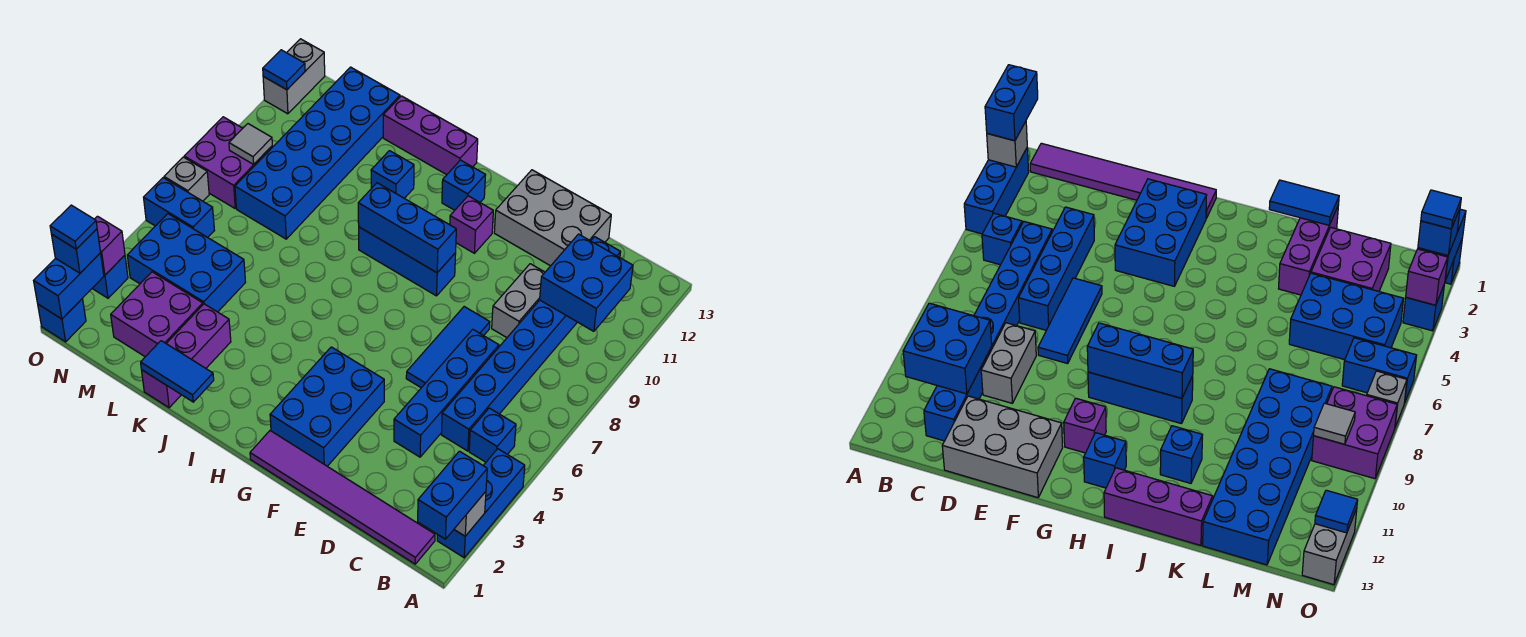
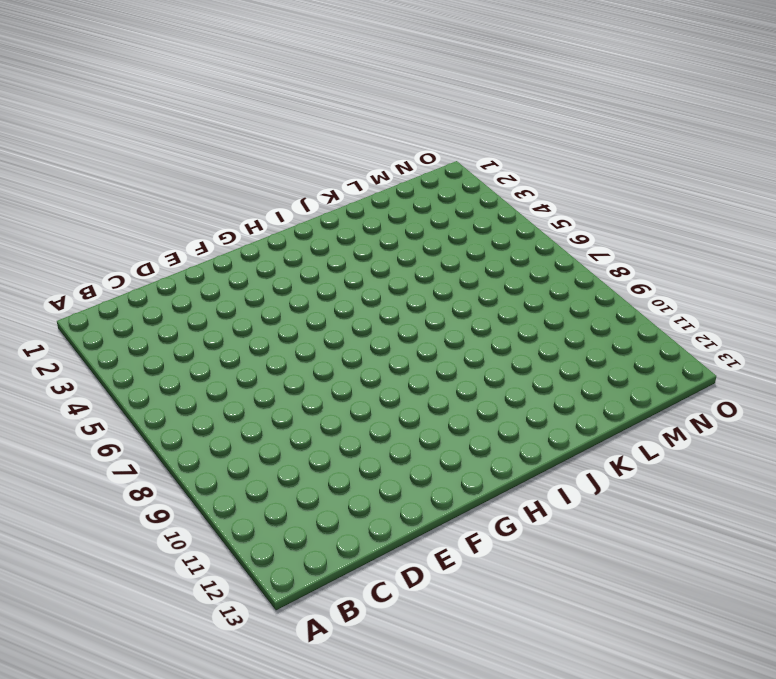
none -> blue brick A2:A4 level 1
none -> purple tile B1:G1 level 1
none -> blue brick B5 level 1
none -> blue brick C5:C12 level 1

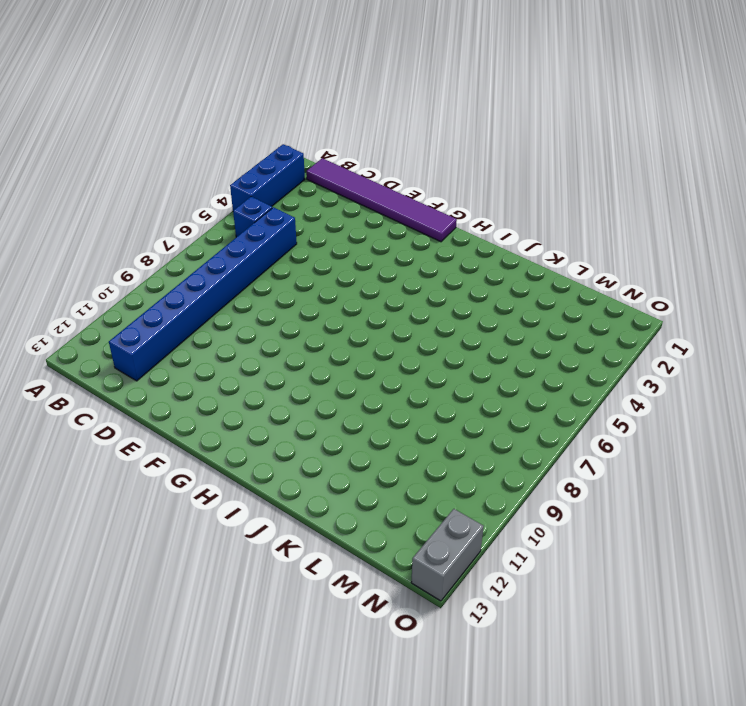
none -> blue brick D4:D7 level 1
none -> grey brick D9:D10 level 1
none -> grey brick D12:F13 level 1
none -> blue tile E6:E8 level 1

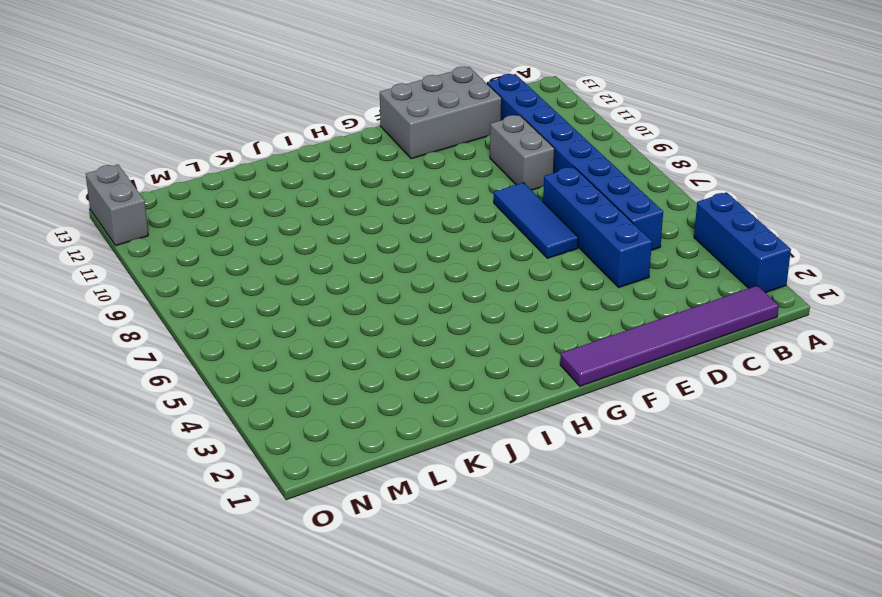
none -> blue brick B5 level 1
none -> blue brick F2:G4 level 1
none -> blue brick G9:I9 level 1
none -> purple brick G11 level 1

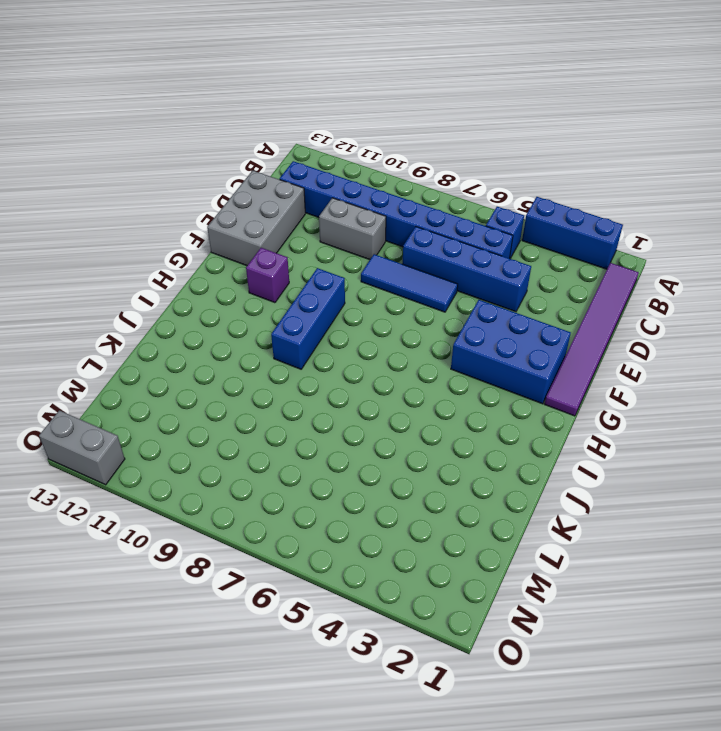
none -> blue brick H12 level 1
none -> purple brick I13:K13 level 1
none -> blue brick J11 level 1
none -> purple brick K1:K3 level 1

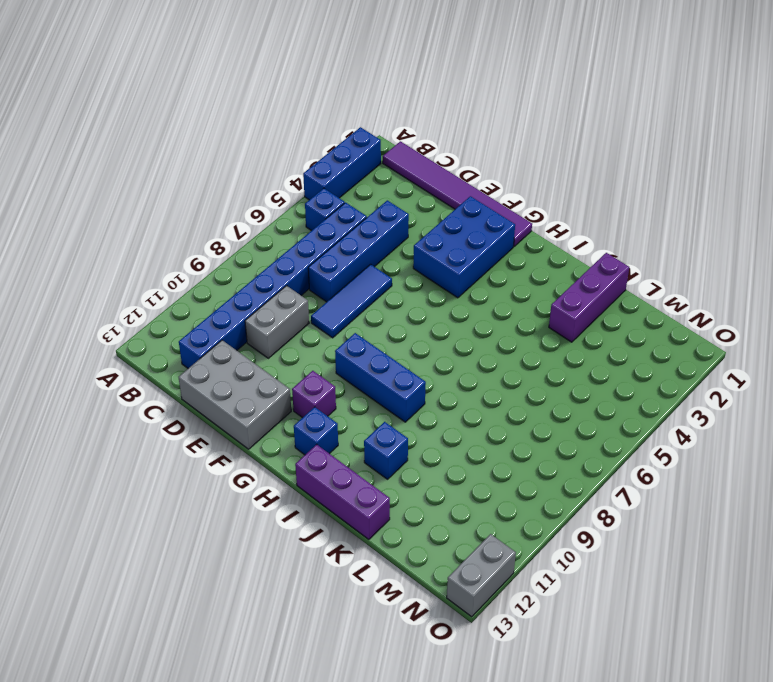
none -> purple brick L2:M3 level 1
none -> blue brick L4:N5 level 1
none -> blue brick L8:M13 level 1
none -> blue brick N6:O6 level 1

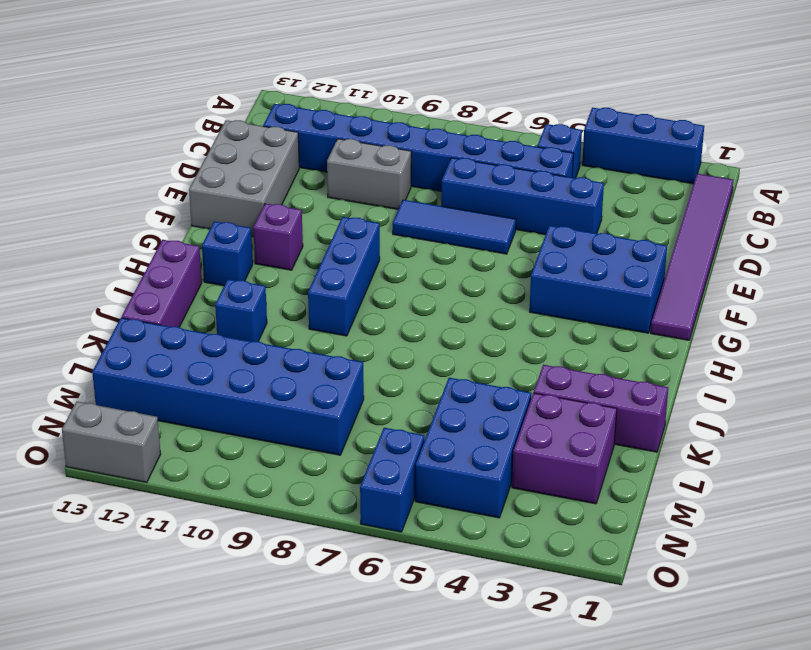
none -> purple brick N8:O9 level 1
none -> blue brick O1 level 1
none -> blue brick O3 level 1
none -> grey brick O7 level 1

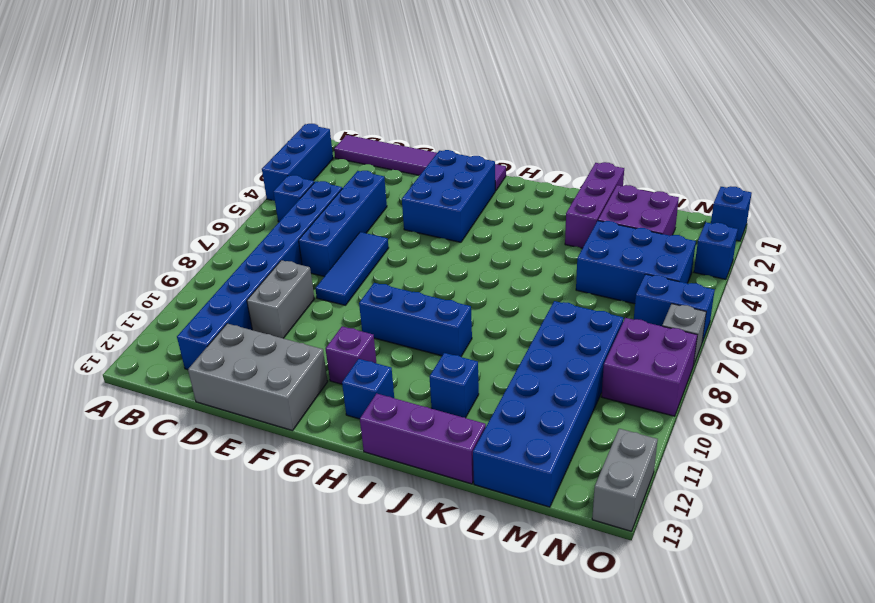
none -> grey brick A2 level 2
none -> blue brick B10:C11 level 2
none -> blue brick G9:I9 level 2
none -> blue tile J1:K1 level 2

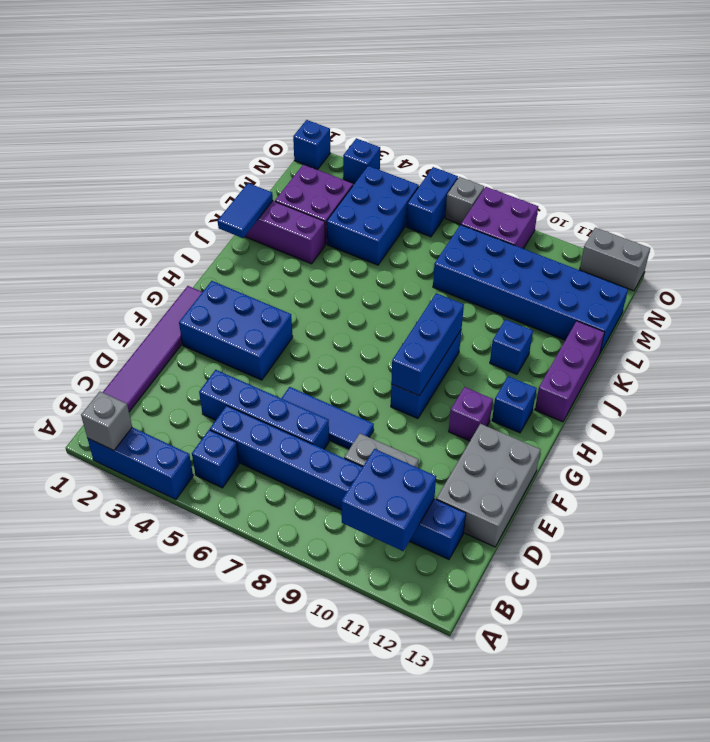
none -> grey tile N9 level 2
none -> blue brick O1:O2 level 2
none -> purple brick O3 level 2
none -> blue tile O12 level 2

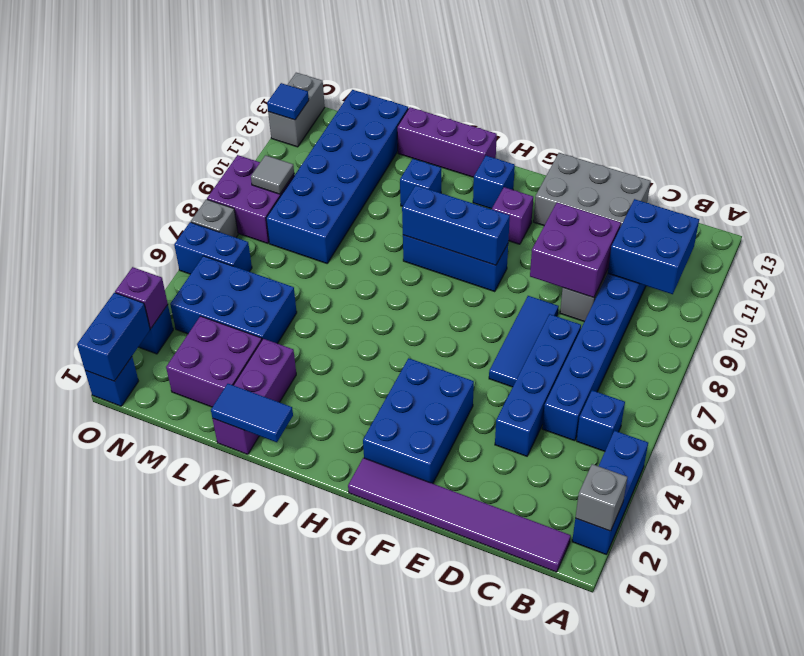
purple brick D9:E10 level 2 -> none
none -> blue brick A1:A2 level 3
none -> blue brick O2 level 3
none -> blue tile O2 level 4

